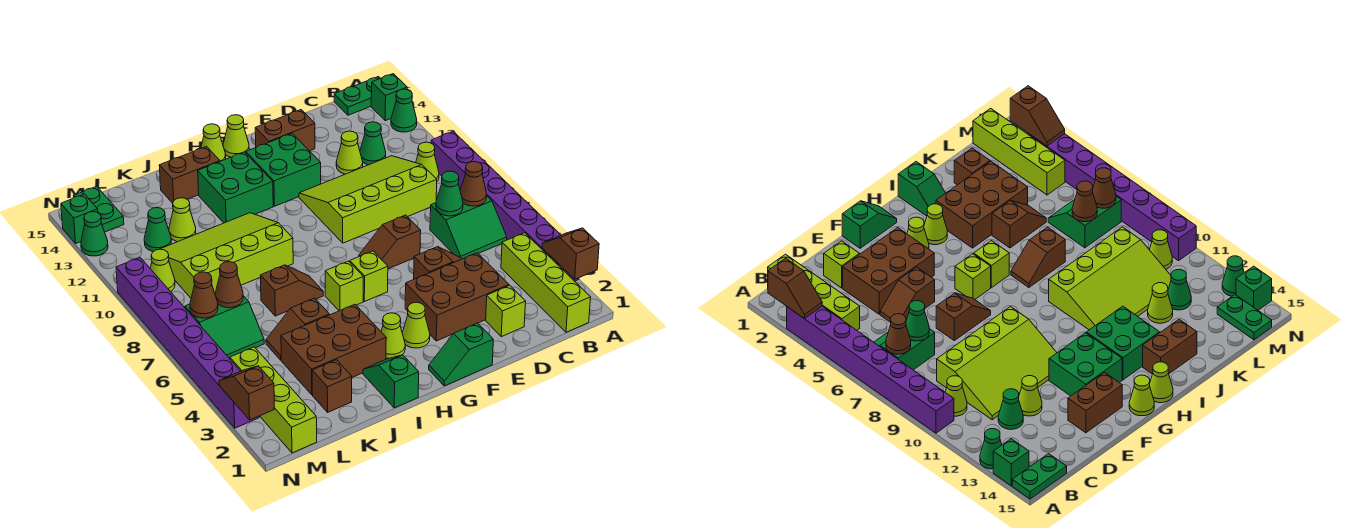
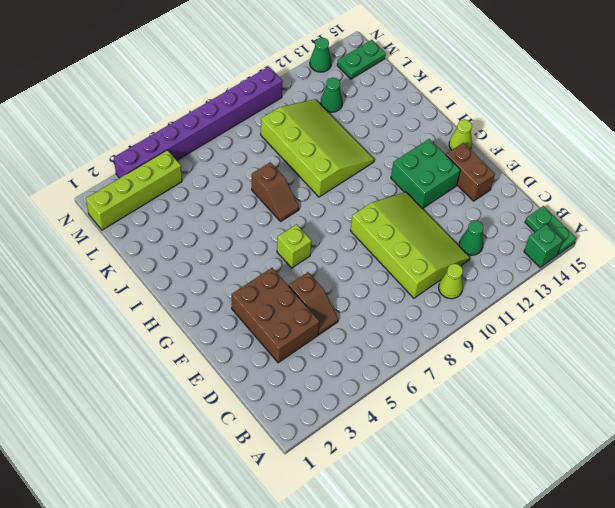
none -> purple brick A3:A10 level 1
none -> green cone A13 level 1
none -> lime brick B1:B4 level 1
none -> green slope B6:C7 level 1 top 7

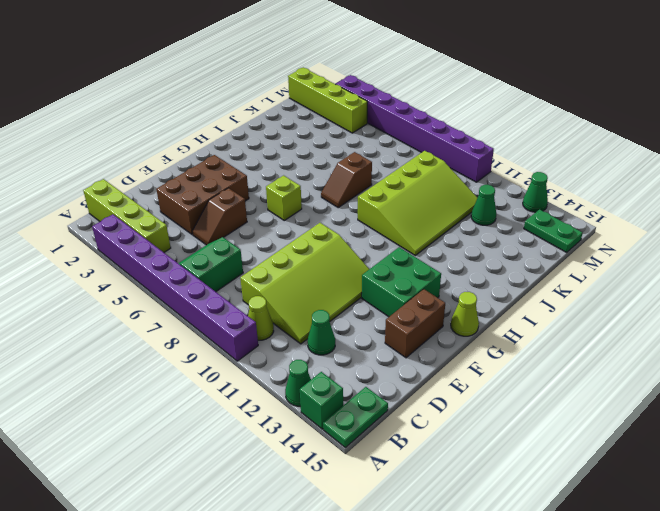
none -> lime brick D2 level 1
none -> lime cone D12 level 1
none -> brown slope E7:F7 level 1 top E
none -> green slope F1:G1 level 1 top F

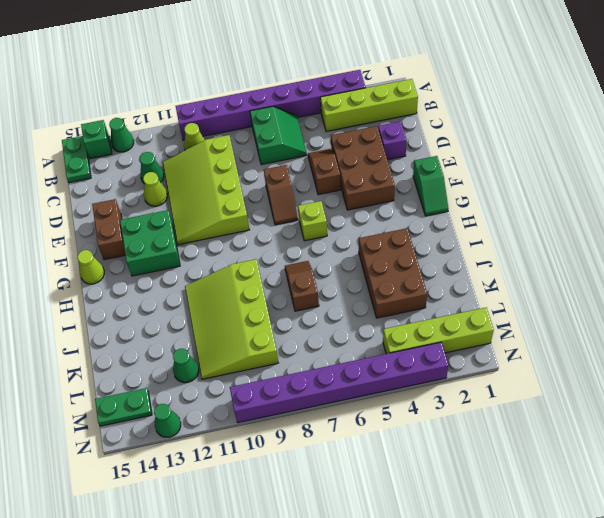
purple brick D2 level 1 -> lime brick D2 level 1
none -> lime cone G3 level 1
none -> lime cone H3 level 1
none -> lime brick H6 level 1
none -> green brick H12:I13 level 1

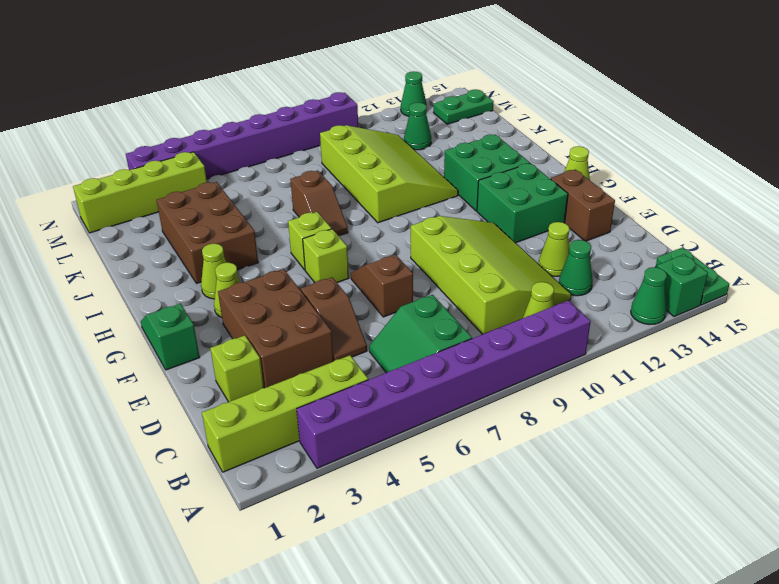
none -> lime cone H15 level 1
none -> green slope I1:I2 level 1 top 1
none -> brown brick I14:J14 level 1
none -> brown slope J5:K5 level 1 top J

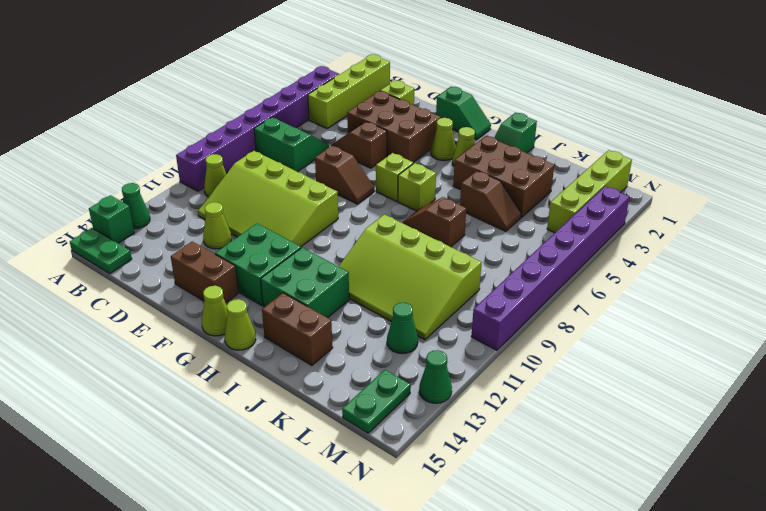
none -> green cone C12 level 1
none -> brown brick K2 level 1
none -> lime cone K12 level 1
none -> green slope L6:M7 level 1 top 7

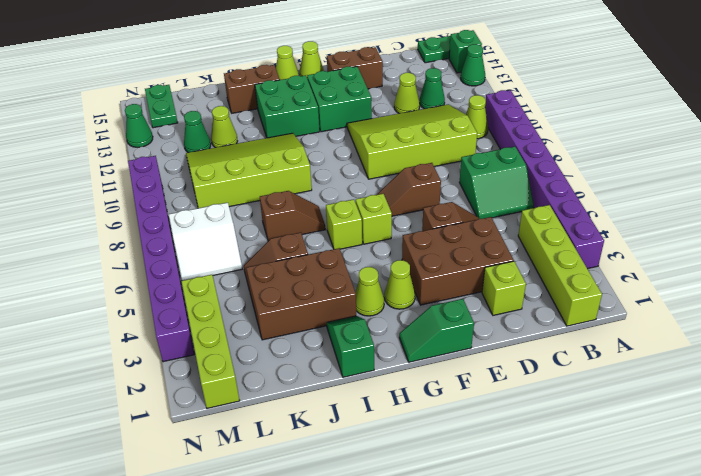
white slope L6:M7 level 1 top 7 -> green slope L6:M7 level 1 top 7
none -> brown brick K2 level 1
none -> lime cone M10 level 1
none -> green brick N14 level 1
none -> brown slope A2:A3 level 2 top 2

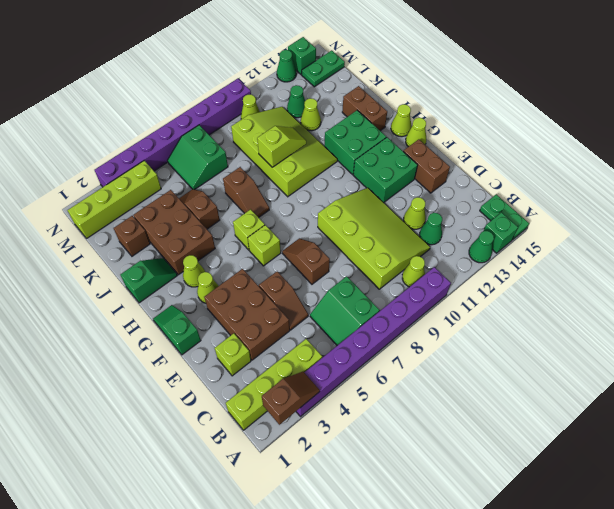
lime slope J9:J10 level 2 top 9 -> none
none -> brown cone B7 level 2
none -> green cone C7 level 2
none -> brown cone L7 level 2
none -> brown cone M7 level 2

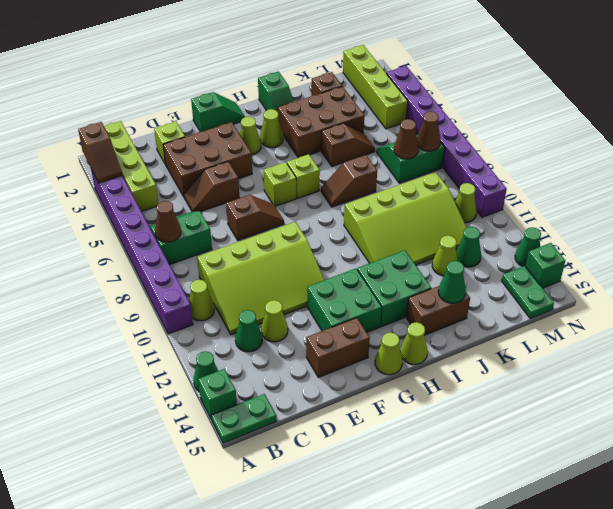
green cone J14 level 2 -> green cone C7 level 2
none -> brown slope N2:N3 level 2 top 2

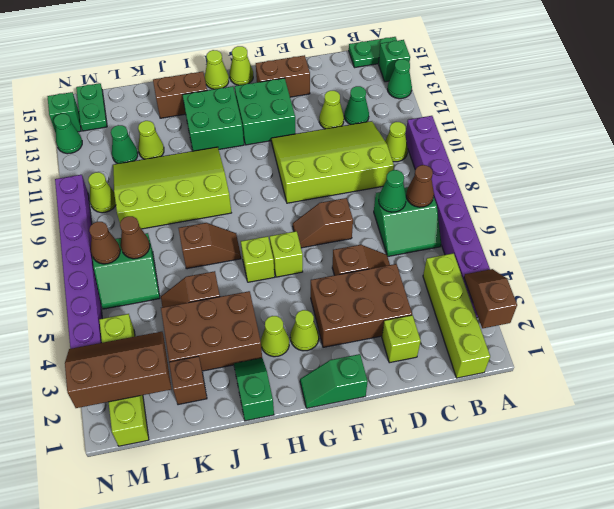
brown slope L2:N3 level 2 top 2 -> brown slope N2:N3 level 2 top 2

